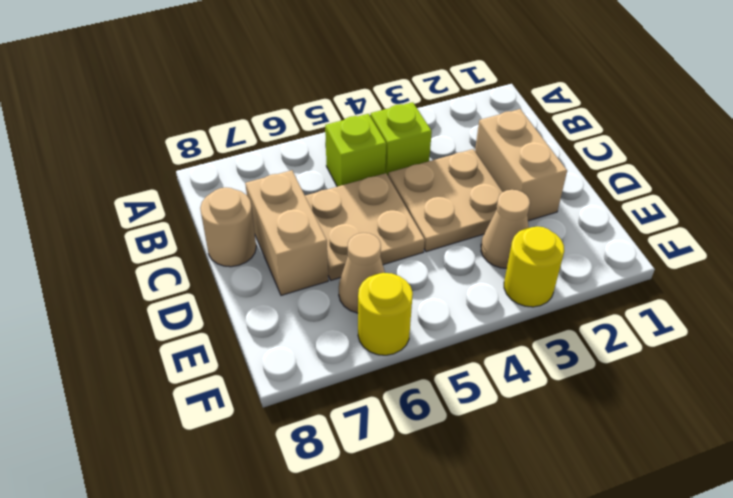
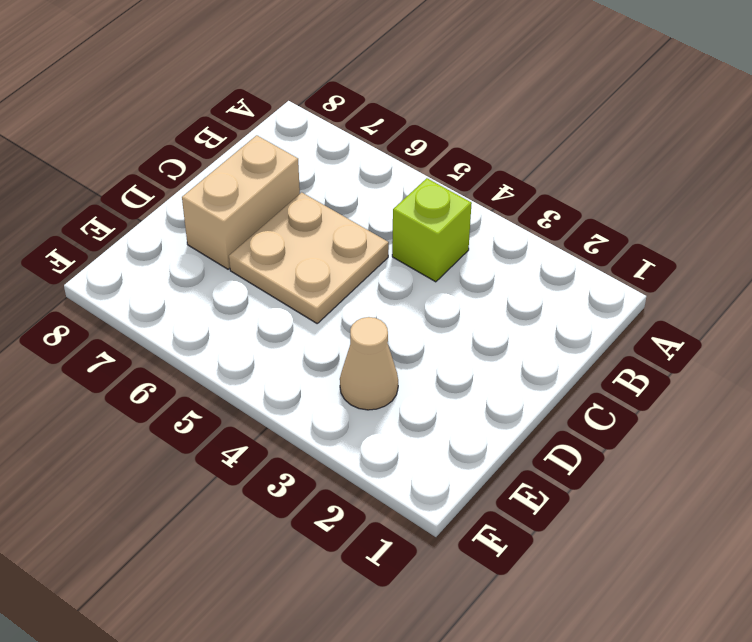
none -> lime brick B5 level 1
none -> tan brick C2:D2 level 1

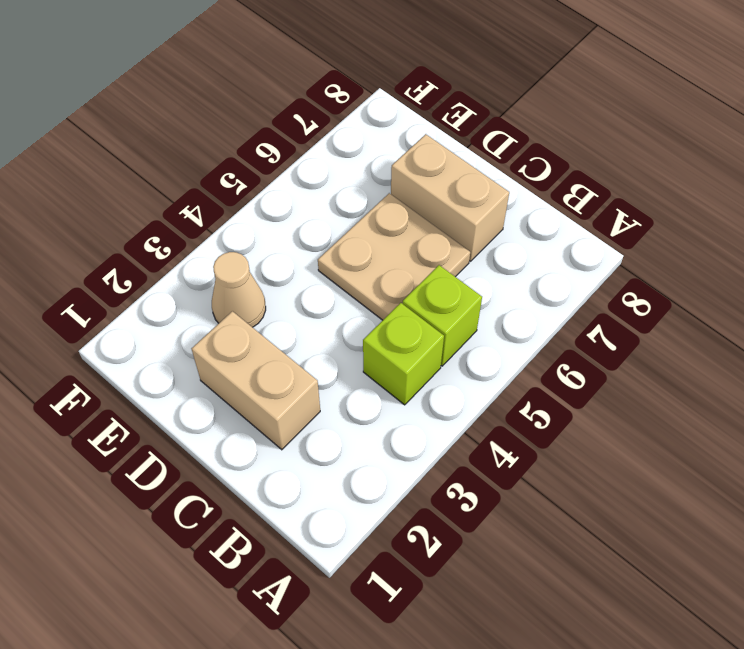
none -> tan plate C3:D4 level 1
none -> tan round brick C8 level 1

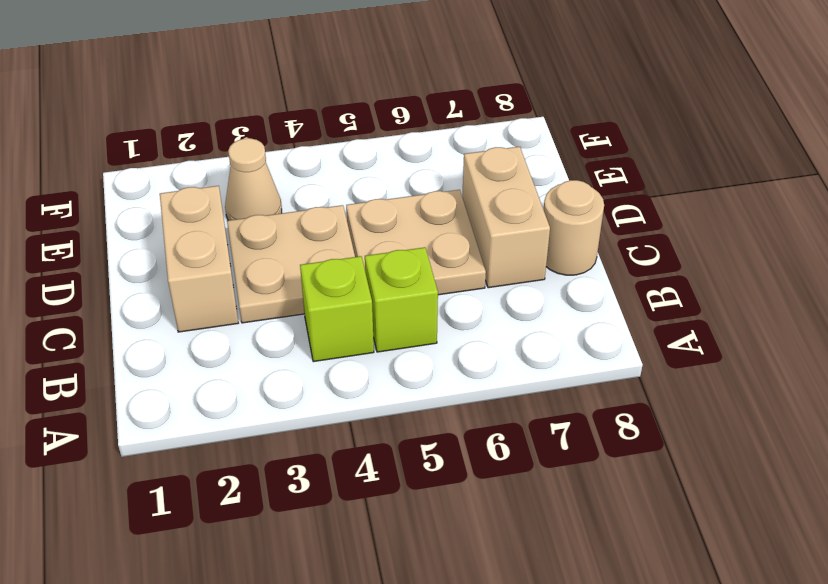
none -> tan cone E6 level 1
none -> yellow round brick F3 level 1

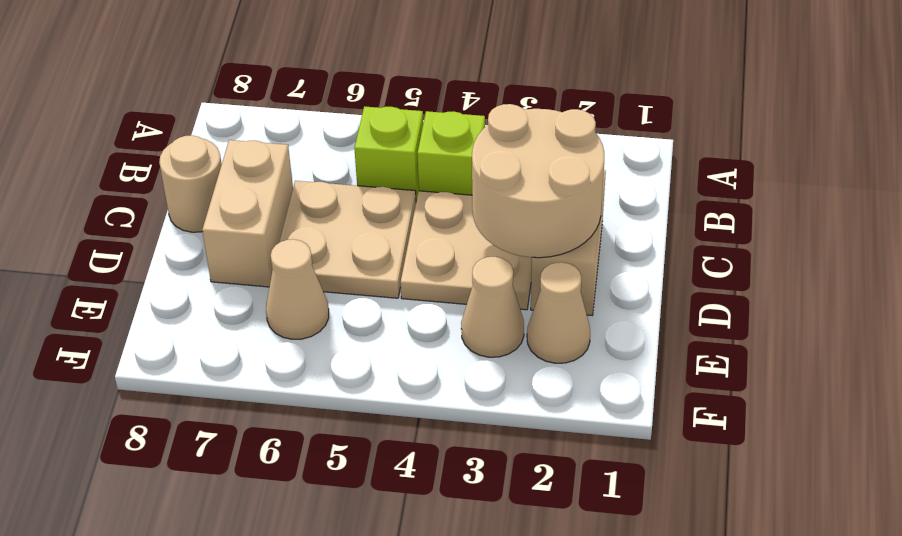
tan round brick C2:D3 level 2 -> none
tan cone E2 level 1 -> none
none -> yellow round brick F3 level 1
none -> yellow round brick F6 level 1

